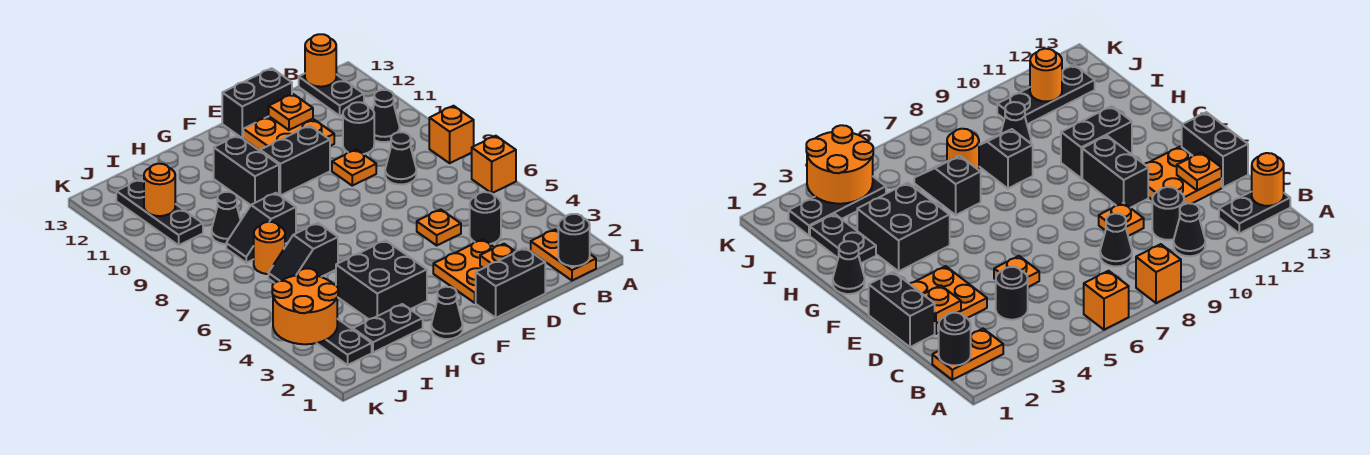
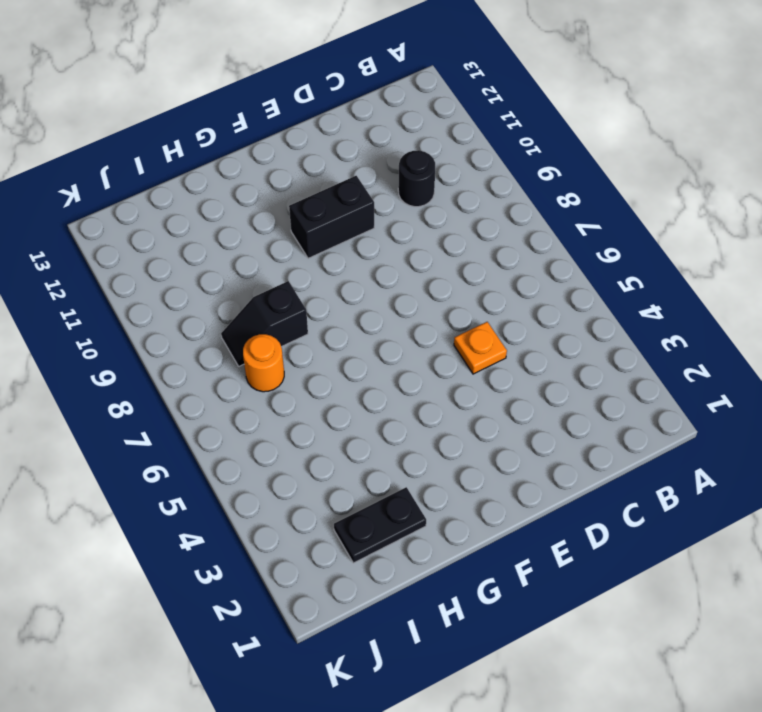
none -> orange brick A6 level 1
none -> orange brick A8 level 1
none -> orange plate B1:B2 level 1
none -> black cone B10 level 1

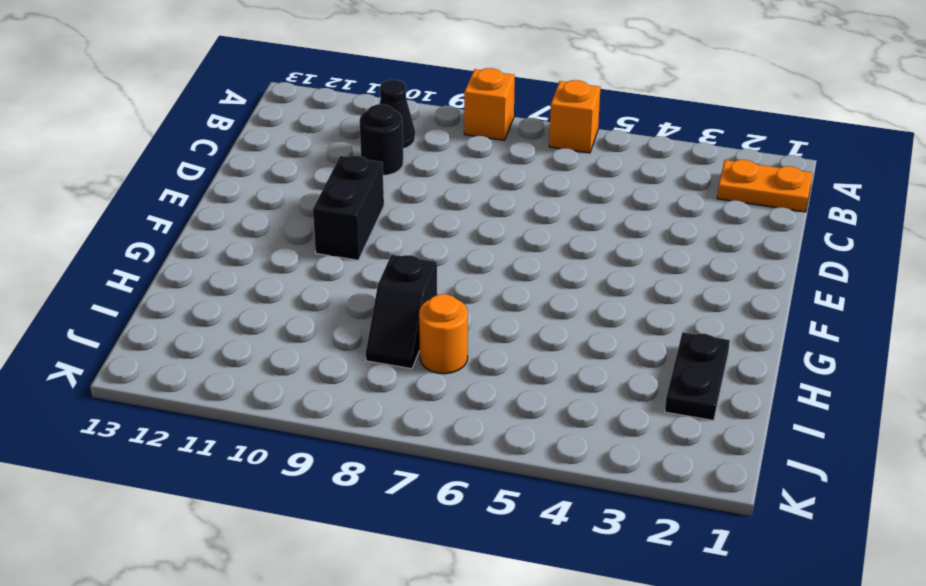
none -> black plate B12:B13 level 1
none -> black round brick C4 level 1
none -> black cone C8 level 1
none -> black brick D1:E1 level 1

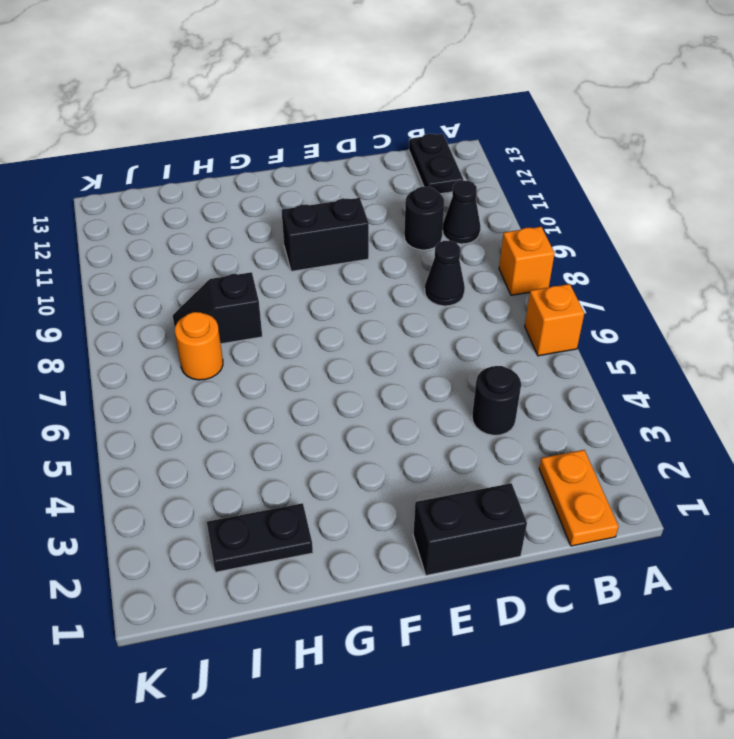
none -> orange plate D2:E3 level 1
none -> orange plate D5 level 1
none -> orange plate D9 level 1
none -> orange plate D11:E12 level 1

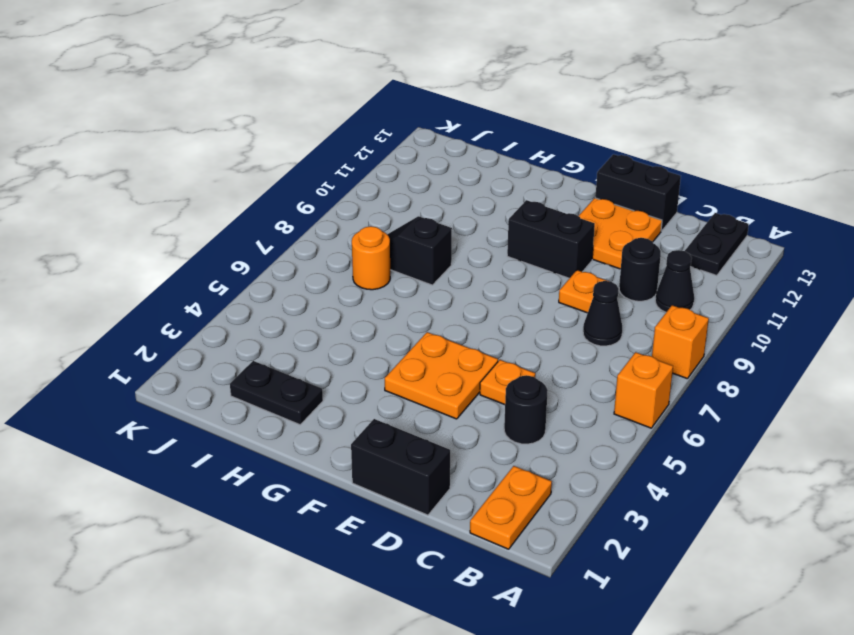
orange plate E4:F5 level 1 -> orange plate D2:E3 level 1
none -> black cone G1 level 1
none -> black brick G3:H4 level 1
none -> black brick G10:G11 level 1
none -> black slope H6:I6 level 1 top H

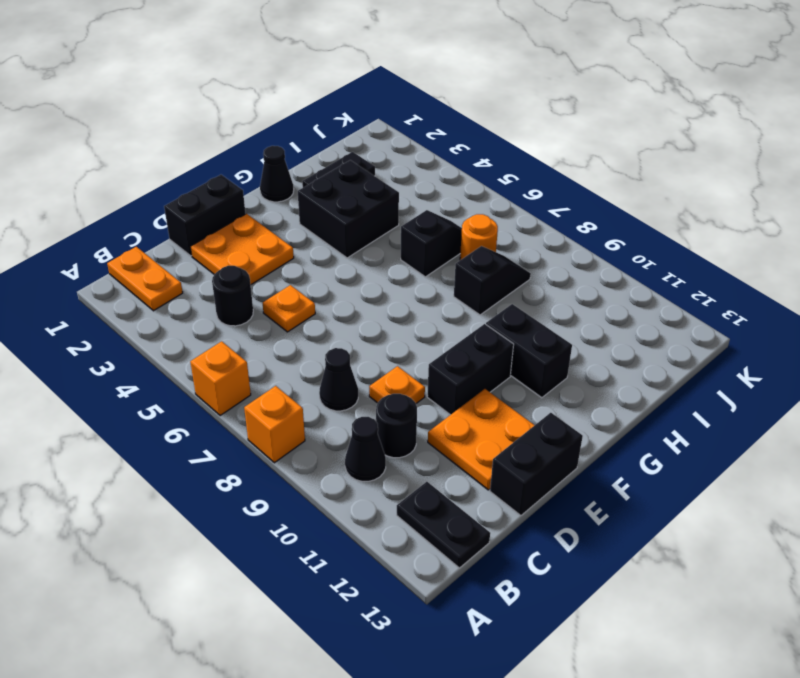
none -> black cone I9 level 1
none -> black plate J2:J4 level 1
none -> black plate J10:J12 level 1
none -> black round brick B1 level 2

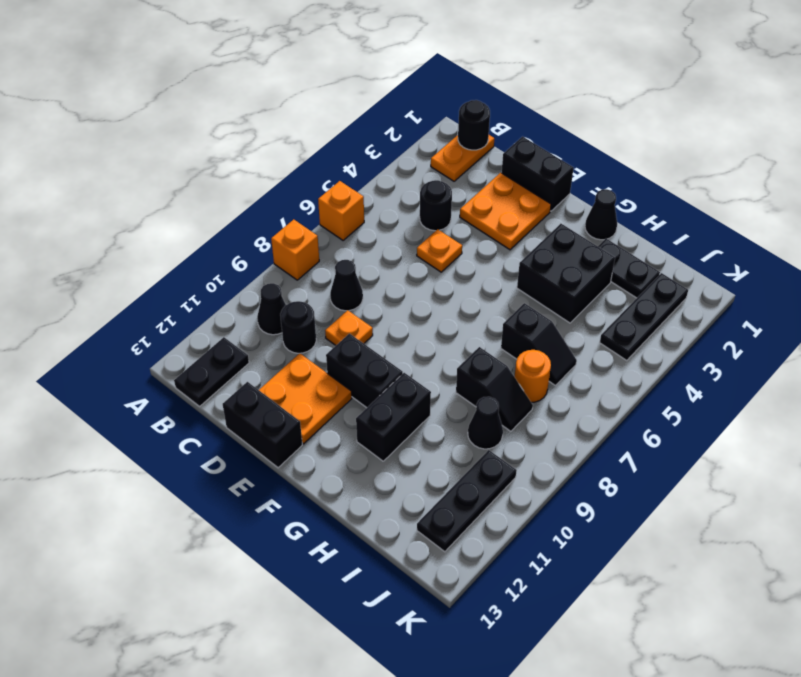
none -> orange round brick B13 level 2
none -> orange plate D2 level 2
none -> orange plate D12 level 2
none -> orange round brick J3:K4 level 2

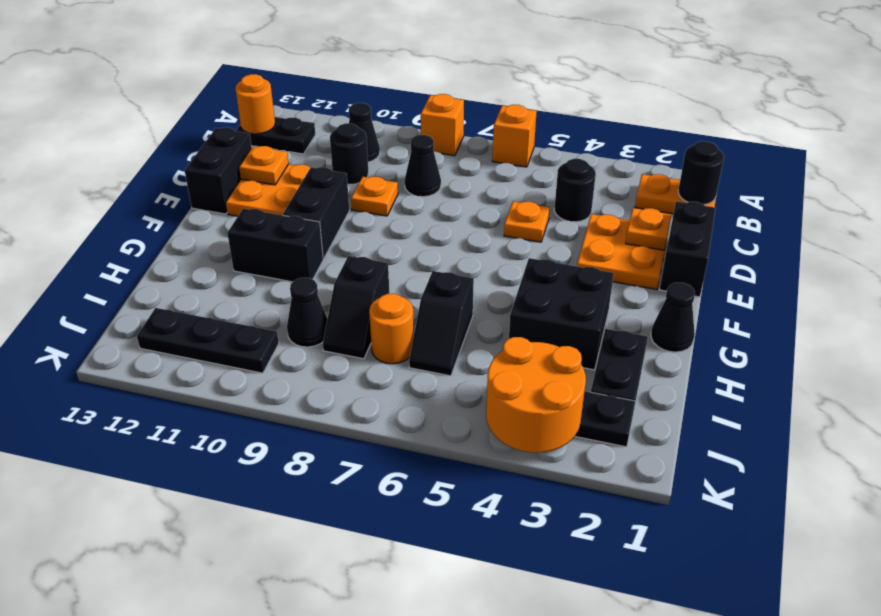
none -> orange round brick J11 level 2

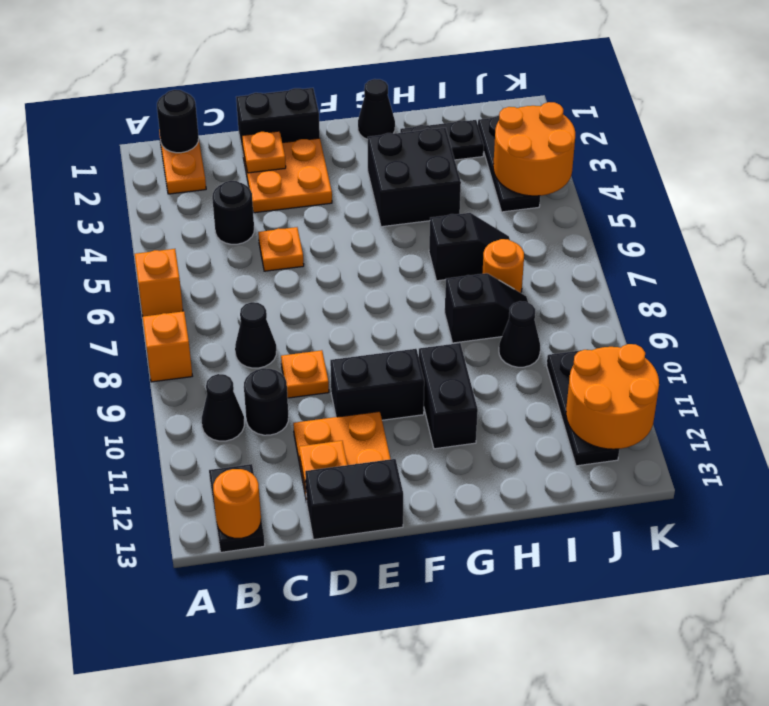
orange round brick J11:K12 level 2 -> orange round brick J11 level 2

